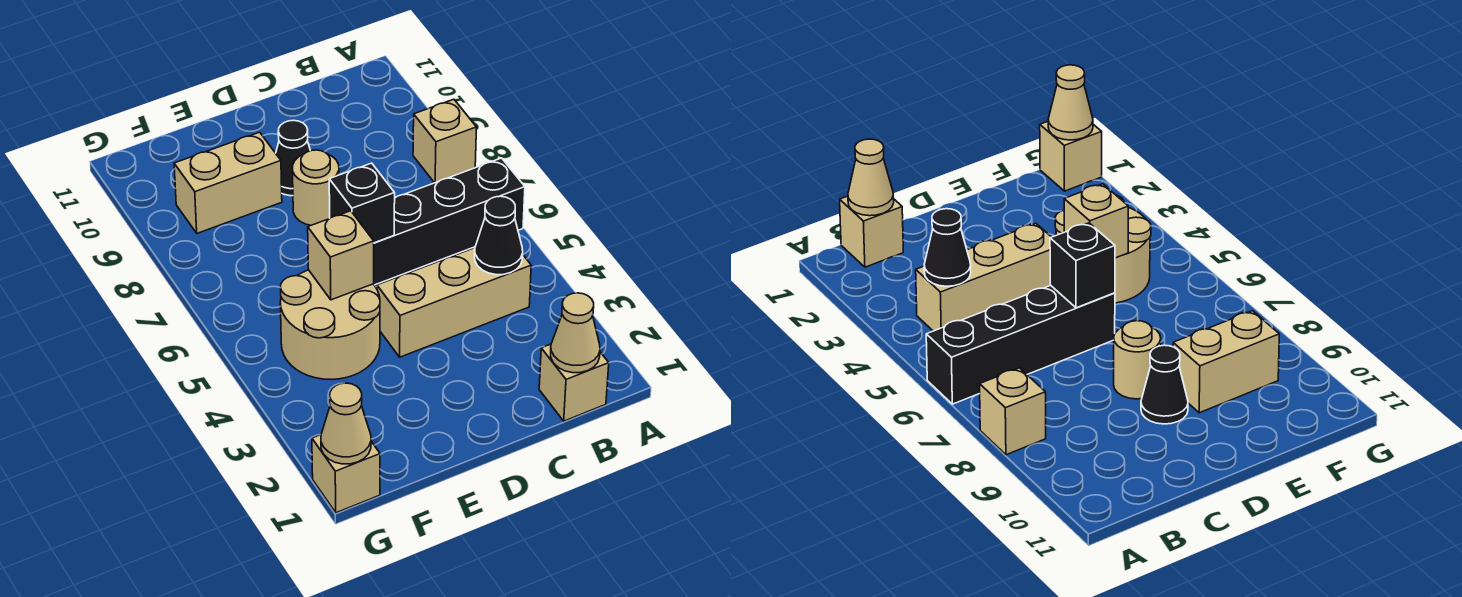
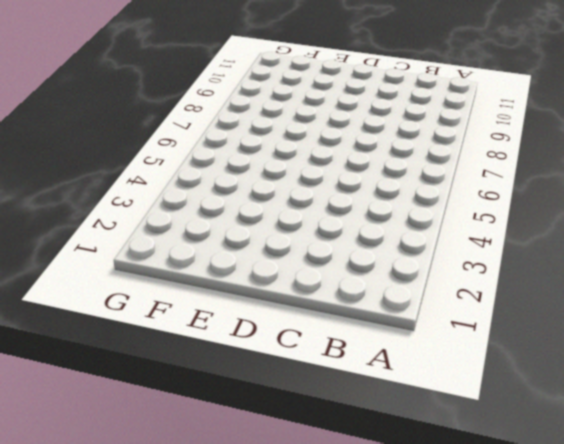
none -> black brick A6:D6 level 1
none -> tan brick A8 level 1
none -> tan brick B1 level 1

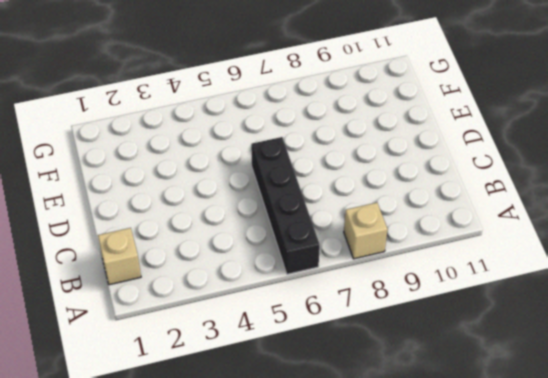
none -> tan brick B4:D4 level 1
none -> tan round brick D8 level 1
none -> black cone D9 level 1

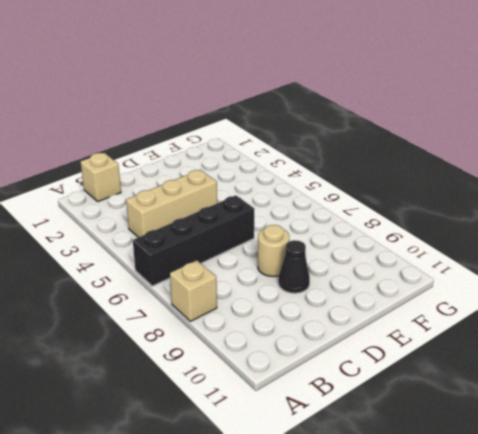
none -> tan round brick E4:F5 level 1
none -> tan brick E9:F9 level 1
none -> tan brick G1 level 1

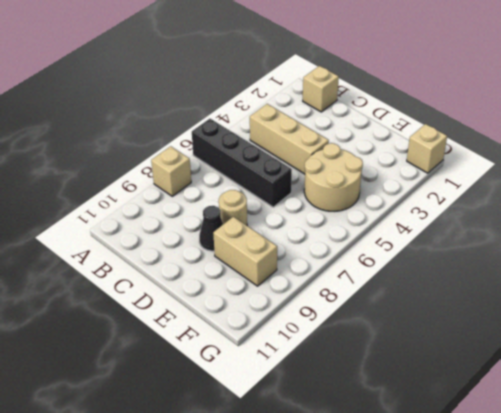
none -> tan cone B1 level 2
none -> black cone B4 level 2
none -> black brick D6 level 2

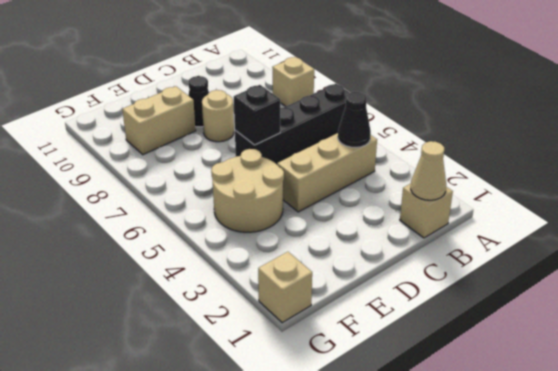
none -> tan brick E5 level 2
none -> tan cone G1 level 2

